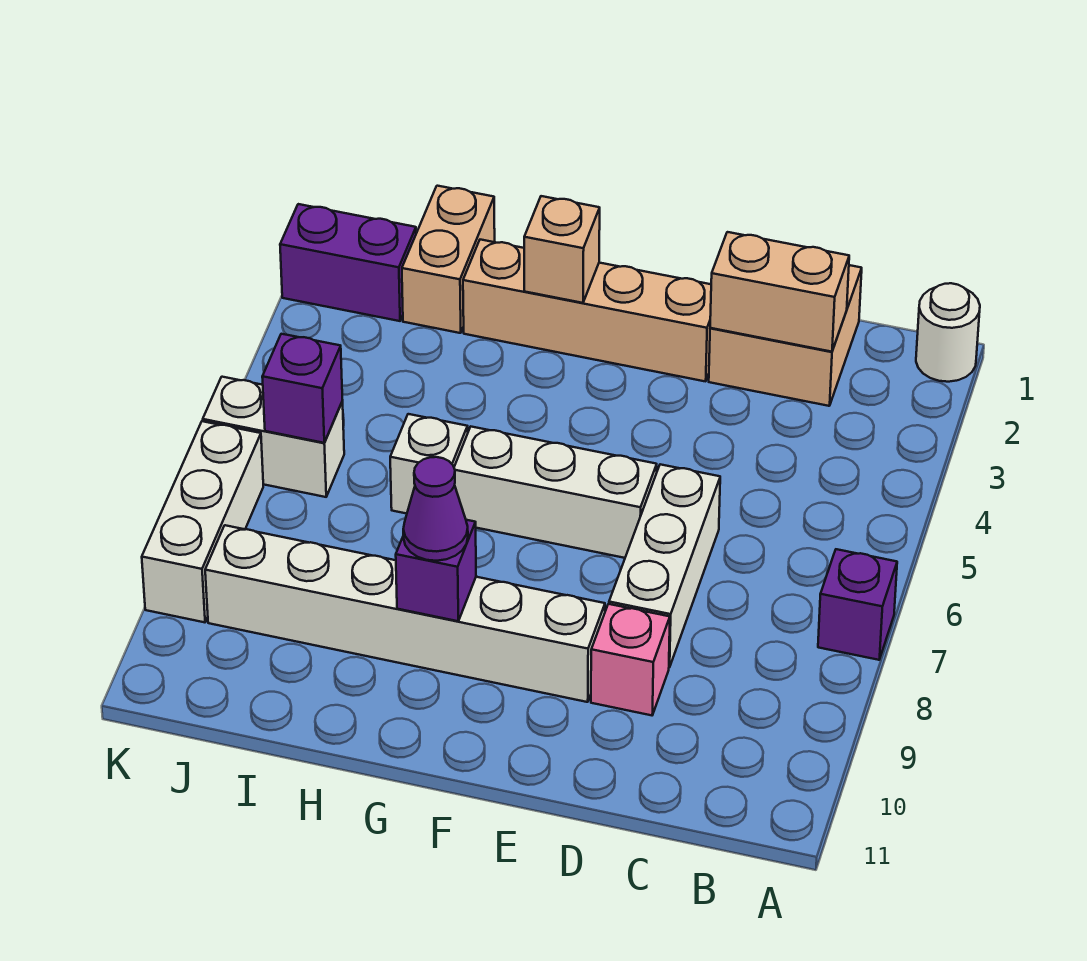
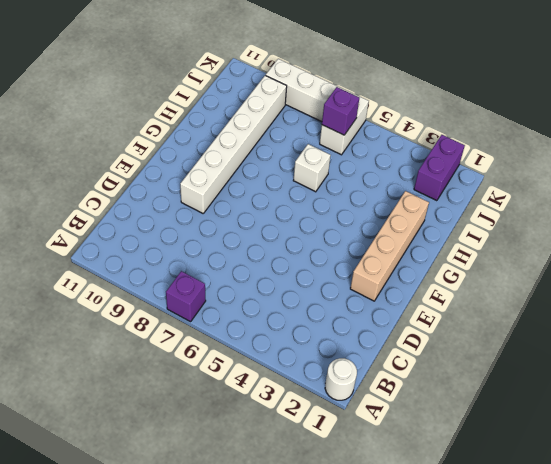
none -> tan brick C1:D2 level 1
none -> white brick D6:D8 level 1
none -> pink brick D9 level 1

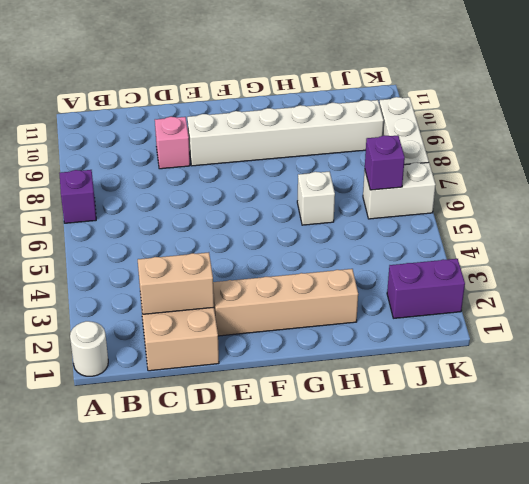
none -> white brick D6:D8 level 1
none -> white brick E6:G6 level 1
none -> tan brick I1:I2 level 1

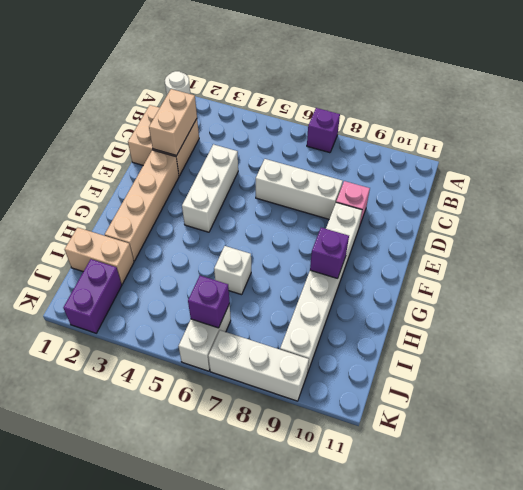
white brick D4:F4 level 1 -> white brick E6:G6 level 1
none -> tan brick G2 level 2
none -> purple cone G9 level 3

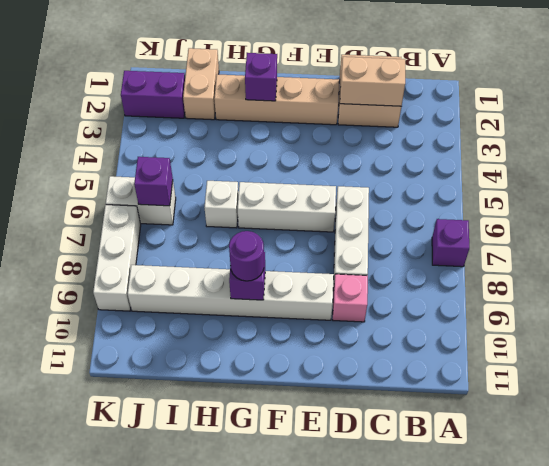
purple brick G2 level 2 -> tan brick G2 level 2
purple round brick G9 level 3 -> purple cone G9 level 3
none -> white round brick A1 level 1

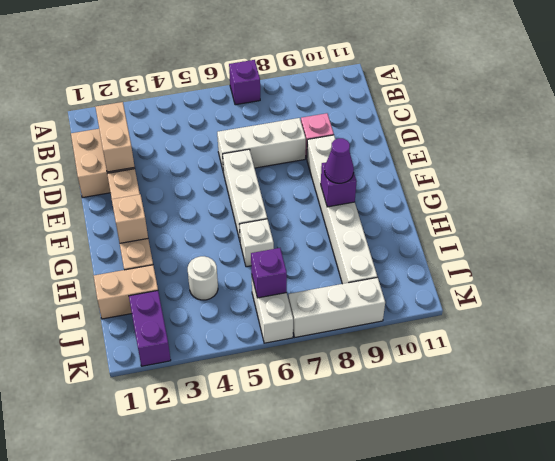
white round brick I4 level 1 -> white round brick A1 level 1

